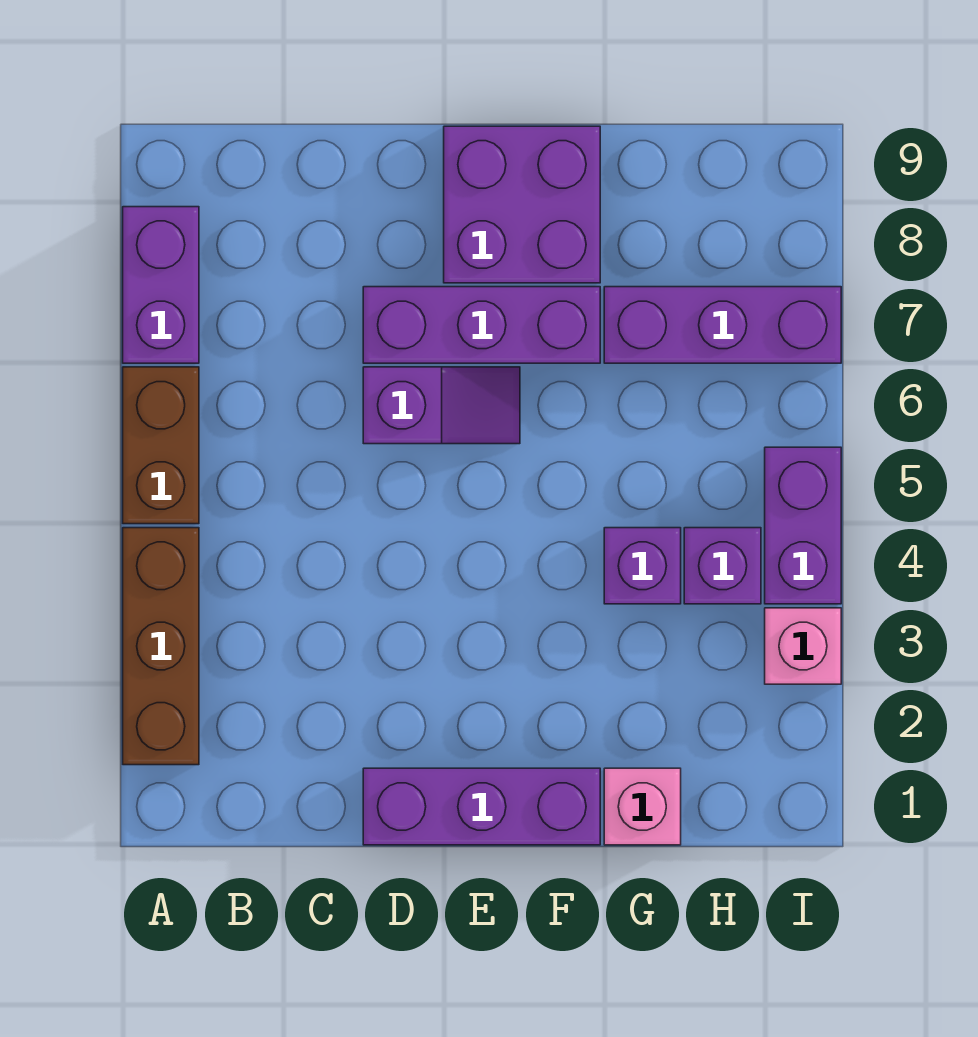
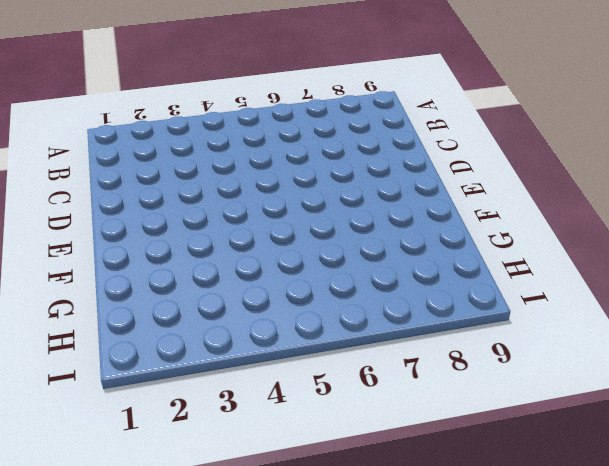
none -> brown brick A2:A4 level 1
none -> brown brick A5:A6 level 1
none -> purple brick A7:A8 level 1

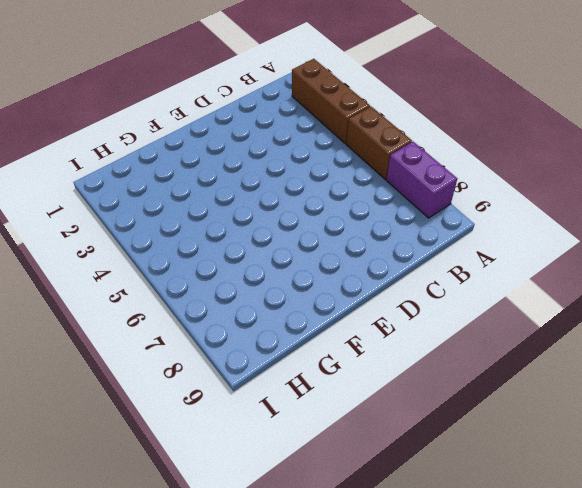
none -> purple brick D1:F1 level 1
none -> purple slope D6:E6 level 1 top D
none -> purple brick D7:F7 level 1

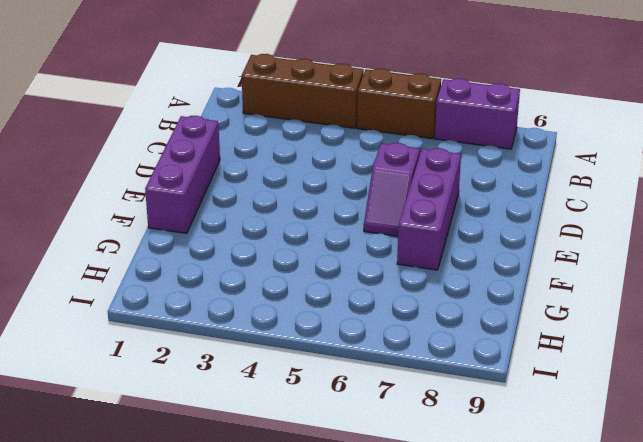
none -> purple brick E8:F9 level 1
none -> pink brick G1 level 1
none -> purple brick G4 level 1

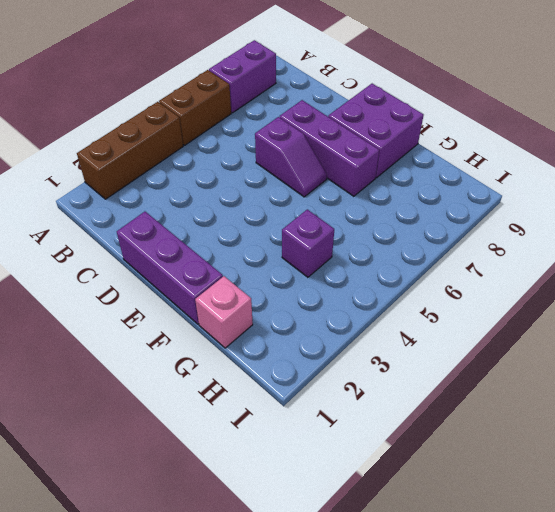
none -> purple brick G7:I7 level 1
none -> purple brick H4 level 1
none -> pink brick I3 level 1

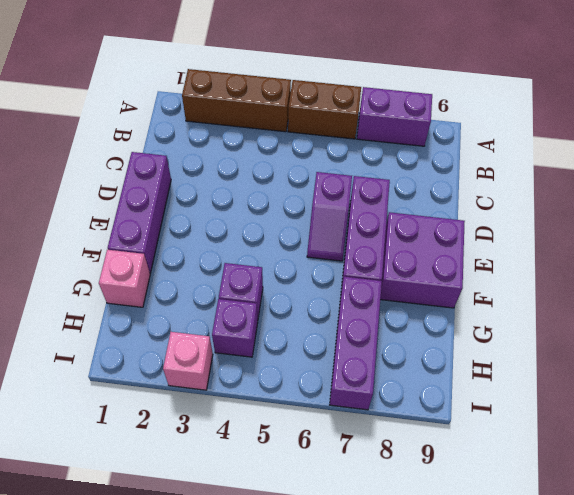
none -> purple brick I4:I5 level 1

